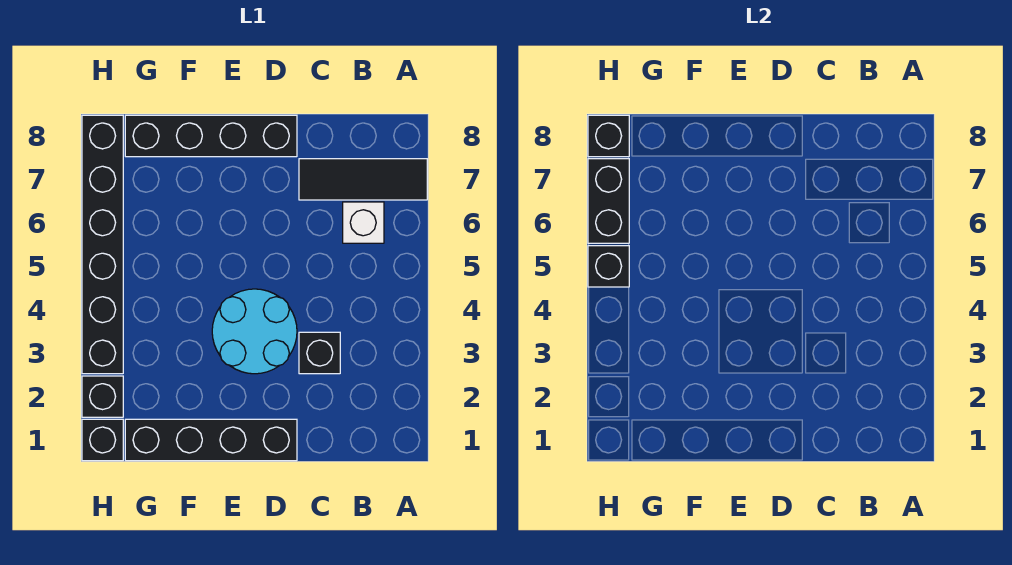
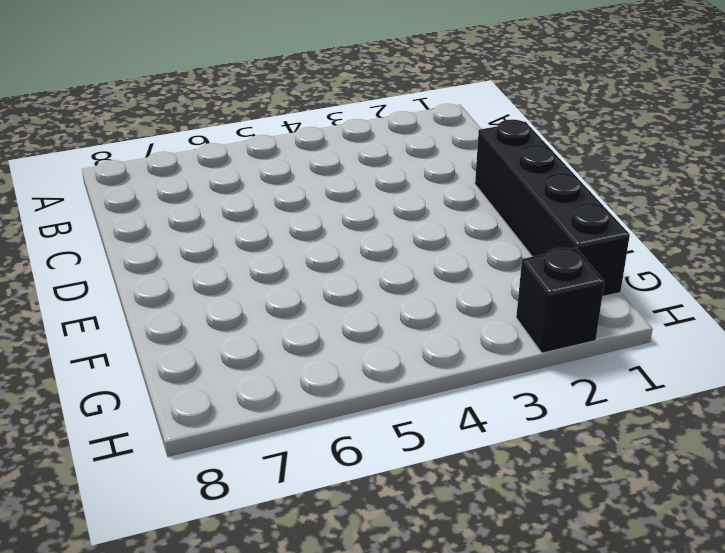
none -> black tile A7:C7 level 1
none -> white brick B6 level 1
none -> black brick C3 level 1

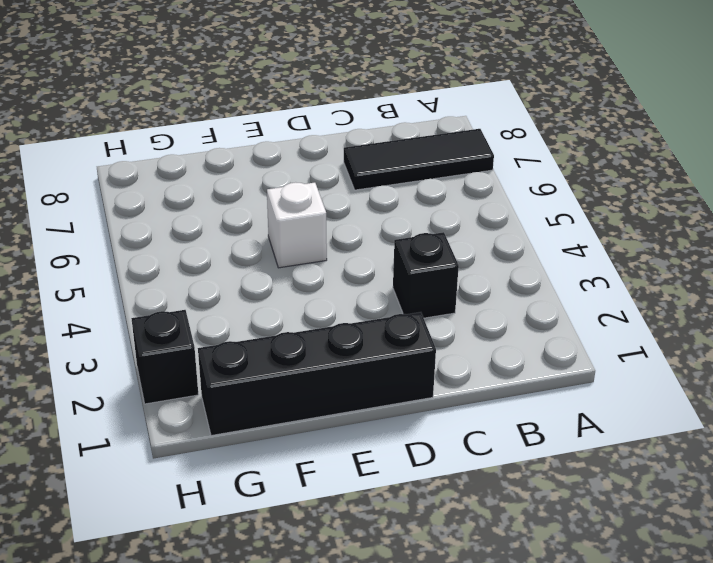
white brick E5 level 1 -> white brick B6 level 1
none -> cyan round brick D3:E4 level 1
none -> black brick D8:G8 level 1
none -> black brick H1 level 1

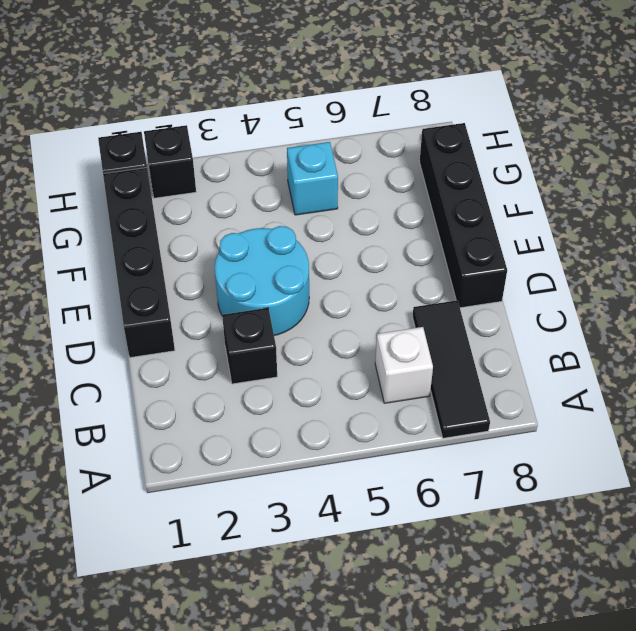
cyan brick G5 level 1 -> none
none -> black brick H3:H8 level 1
none -> black brick H5 level 2
none -> black brick H6:H7 level 2

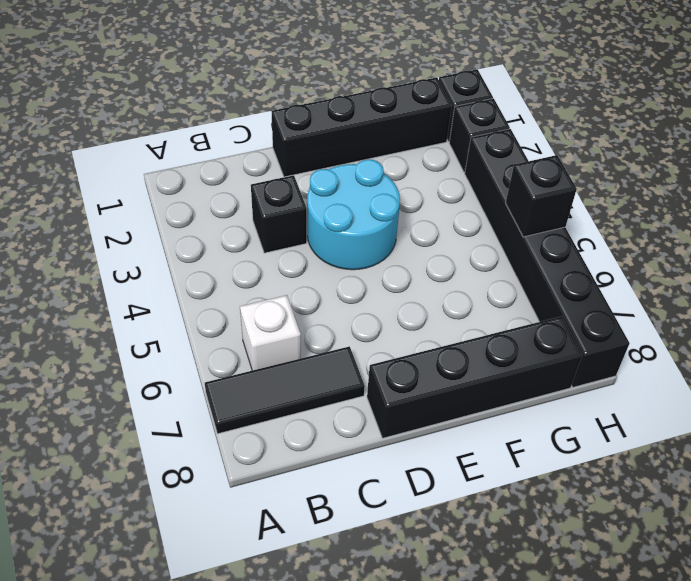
none -> black brick H6:H7 level 2
none -> black brick H8 level 2

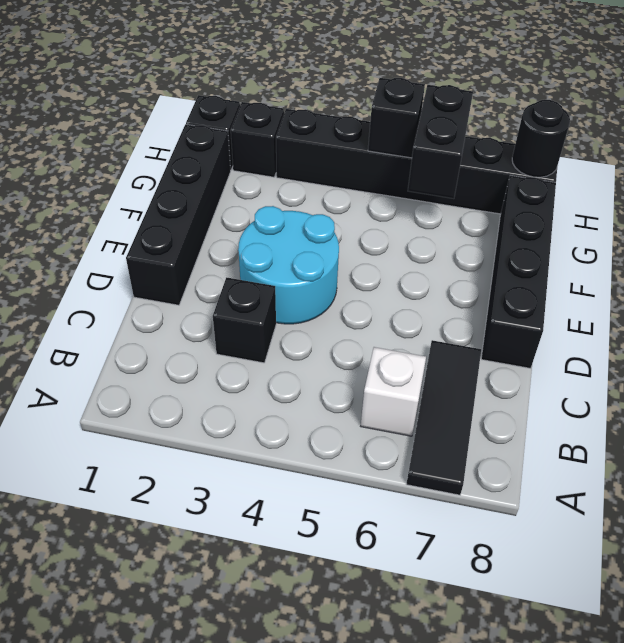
black brick G6:H6 level 2 -> black brick H6:H7 level 2
black round brick H8 level 2 -> black brick H8 level 2

